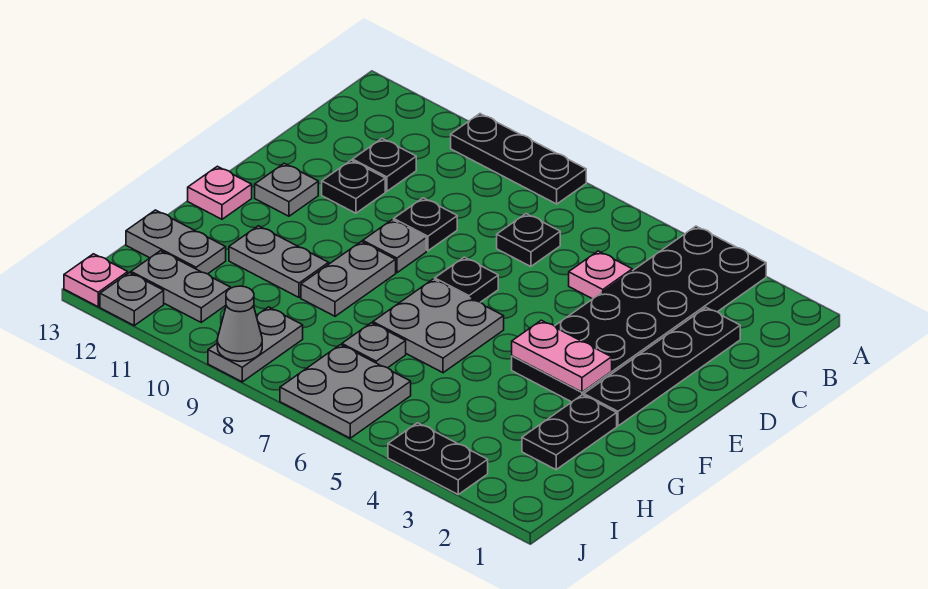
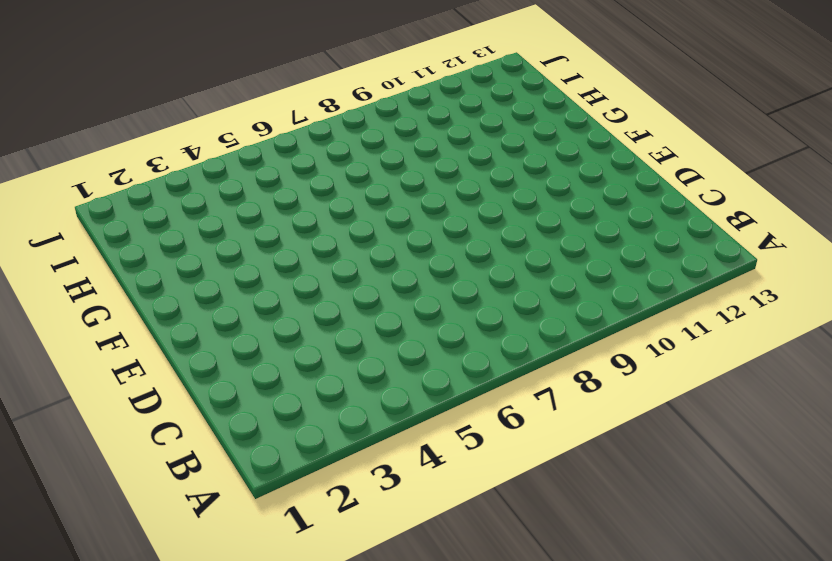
none -> black plate A3:F4 level 1
none -> black plate A8:A10 level 1
none -> black plate C2:F2 level 1

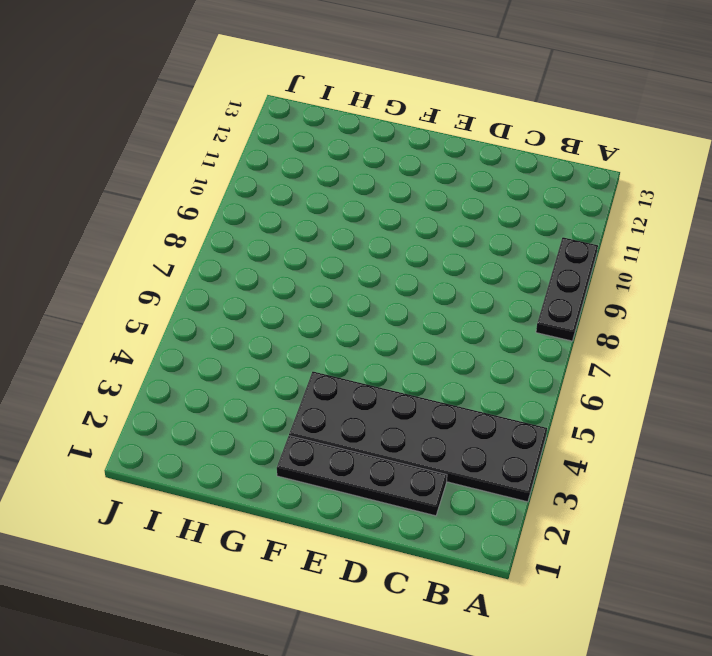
none -> pink plate C5 level 1
none -> black plate C7 level 1
none -> black plate C11 level 1

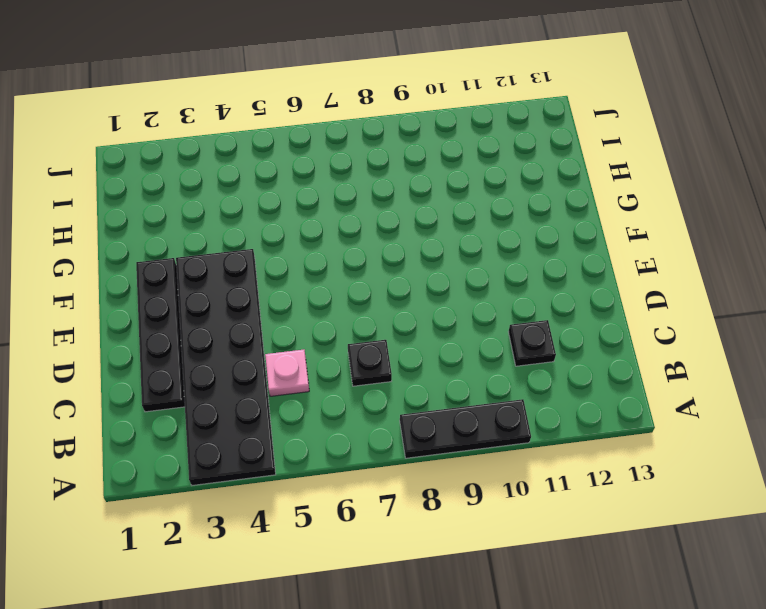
none -> black plate D9 level 1
none -> black plate D11 level 1
none -> black plate E7 level 1

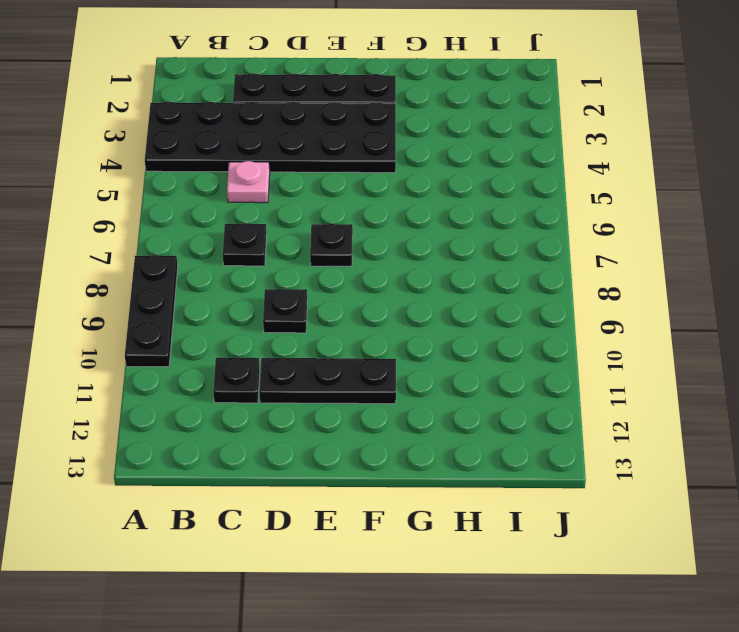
black plate D11:F11 level 1 -> black plate D11 level 1
none -> grey plate E9 level 1
none -> grey plate E12 level 1
none -> grey plate F6:G7 level 1

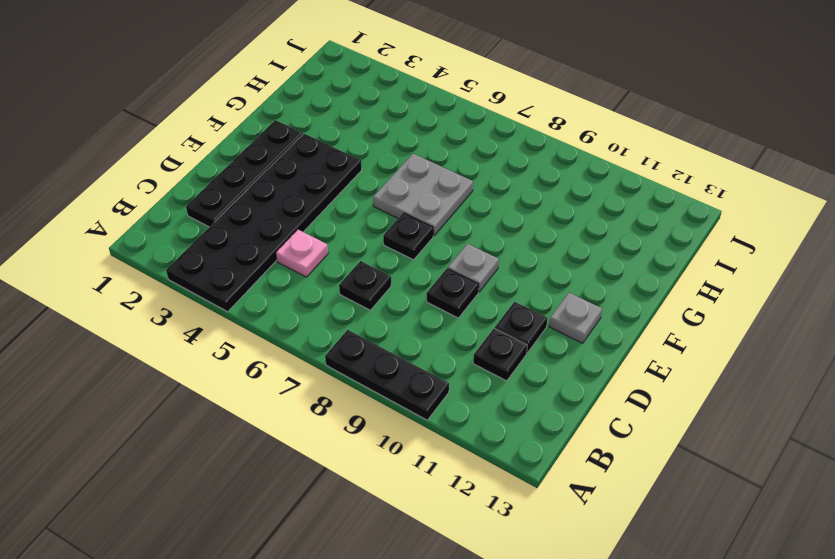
none -> grey plate F9:G9 level 1
none -> pink plate F13 level 1
none -> black plate G2:H2 level 1

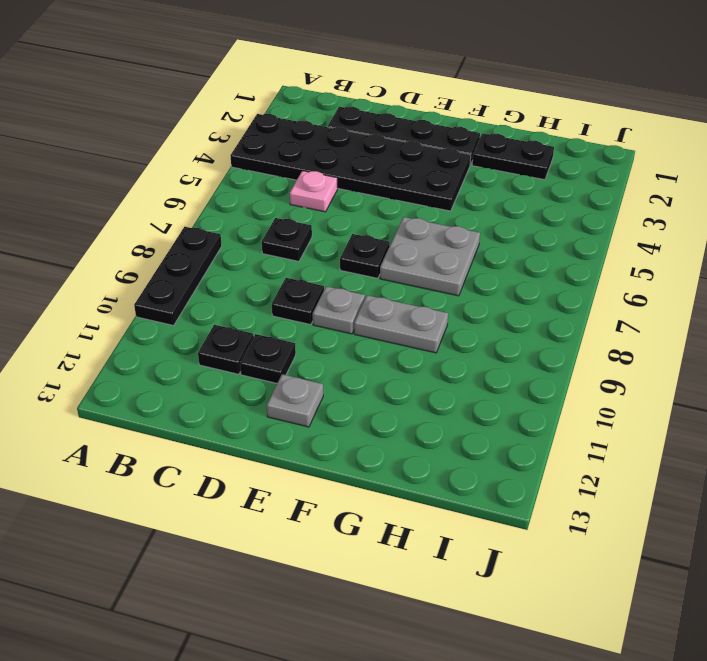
none -> pink plate F13 level 1
none -> grey plate G10:G11 level 1
none -> grey plate H7 level 1

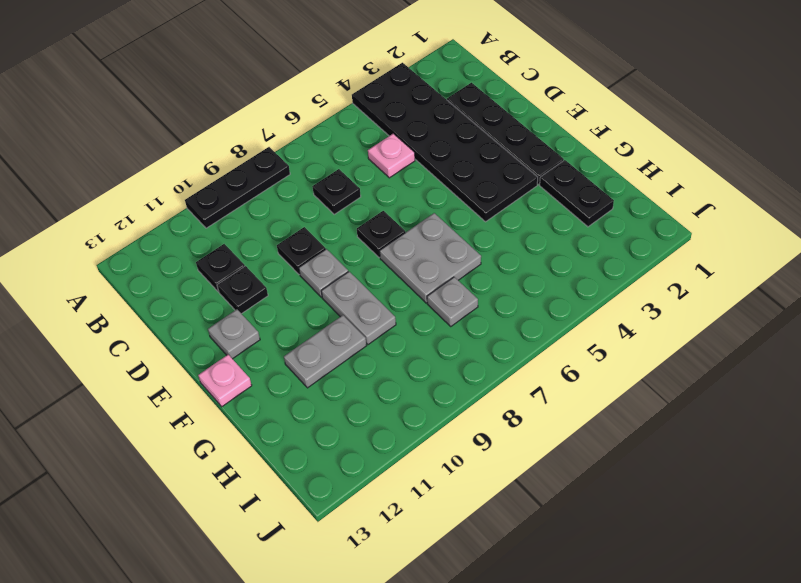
none -> grey plate H12:H13 level 1
none -> grey plate I6:J7 level 1
none -> grey plate I9:J9 level 1

